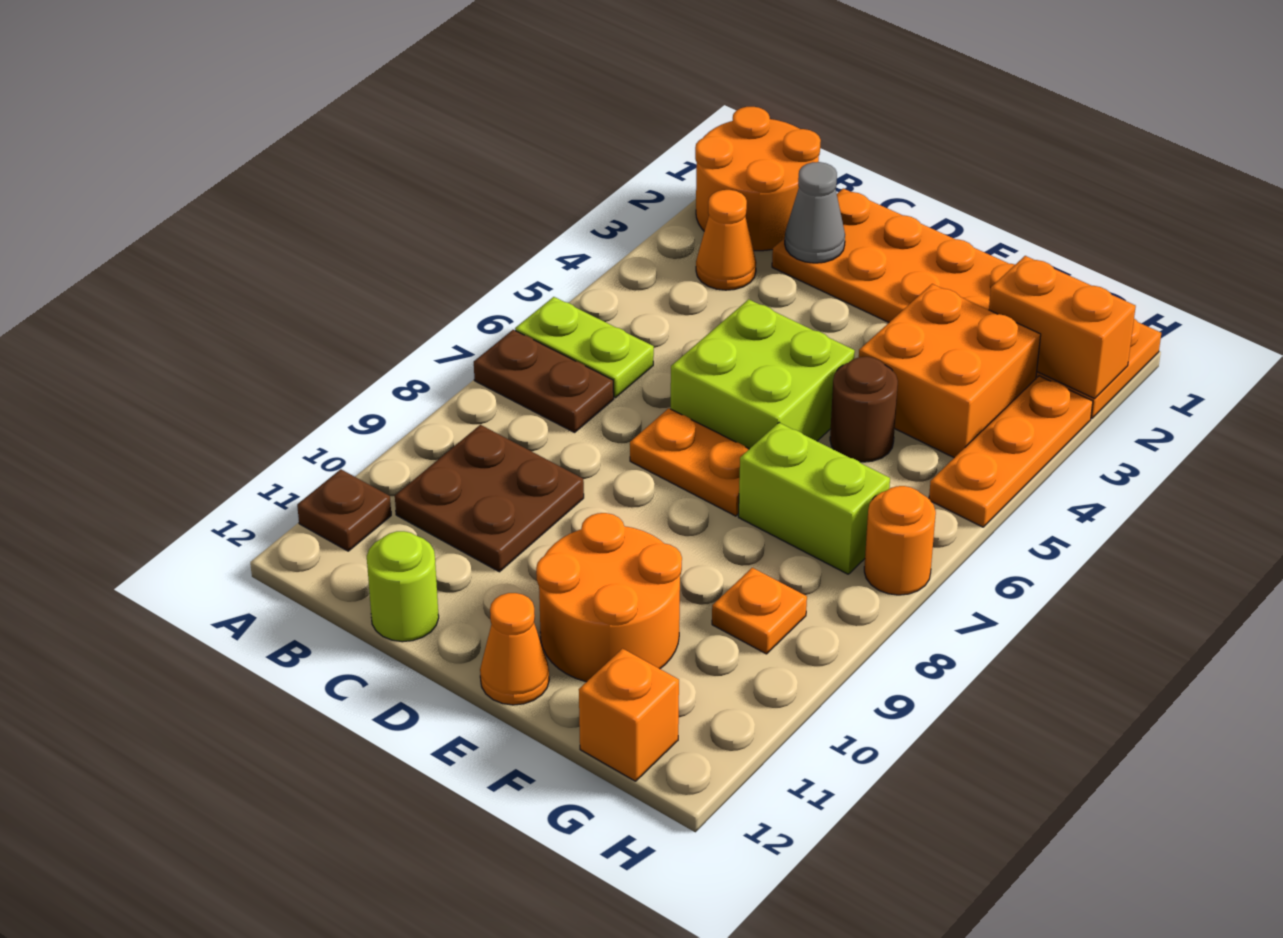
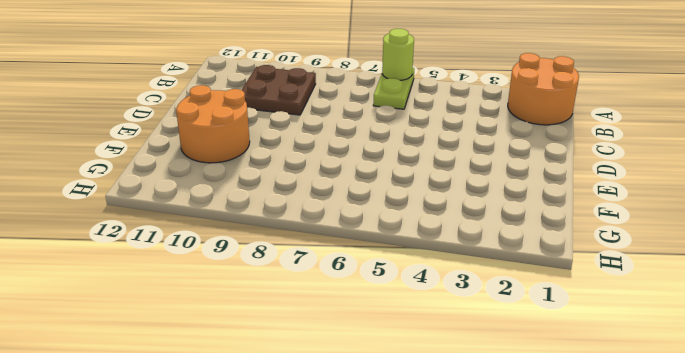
lime round brick A6 level 2 -> lime round brick C12 level 1
none -> brown plate A7:B7 level 1
none -> brown plate A11 level 1
none -> orange cone B3 level 1

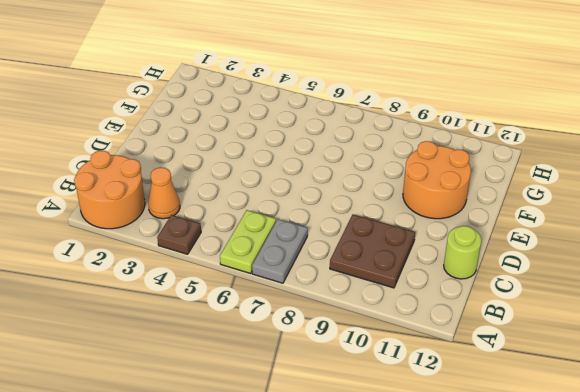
brown plate A4 level 1 -> brown plate A11 level 1
grey plate A7:B7 level 1 -> brown plate A7:B7 level 1
none -> orange plate C1:H2 level 1
none -> lime brick D5:E6 level 1
none -> orange plate D7:E7 level 1

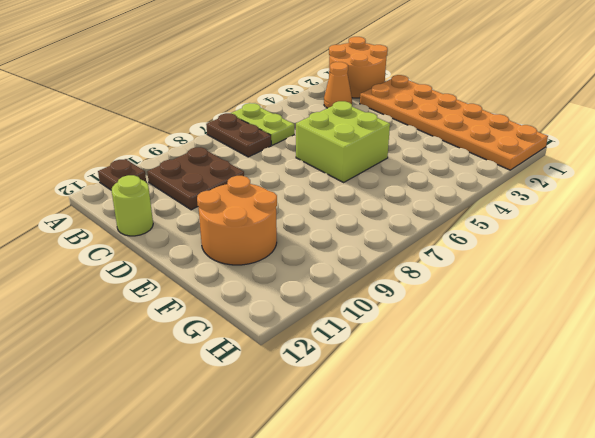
none -> orange plate D7:E7 level 1
none -> orange cone E12 level 1
none -> orange brick F3:G4 level 1

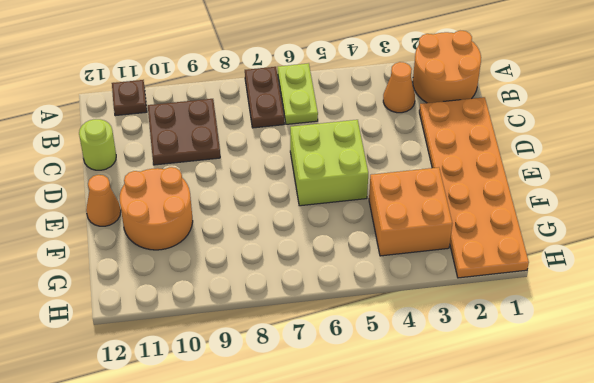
none -> orange plate D7:E7 level 1
none -> brown round brick F5 level 1
none -> lime brick F7:G7 level 1

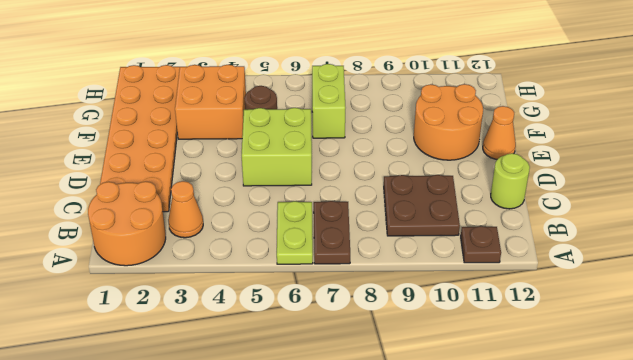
none -> orange plate D7:E7 level 1
none -> orange plate G9 level 1
none -> orange brick G12 level 1

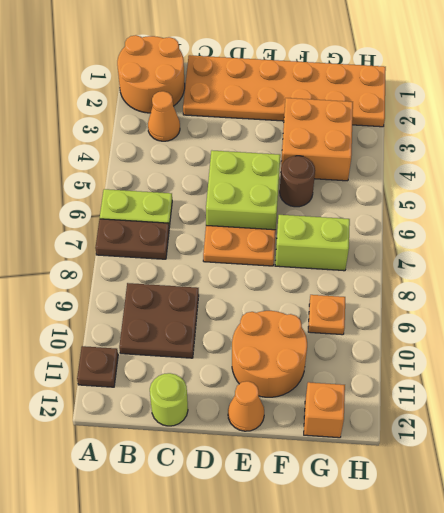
none -> orange plate H3:H5 level 1
none -> orange round brick H7 level 1
none -> grey cone C2 level 2

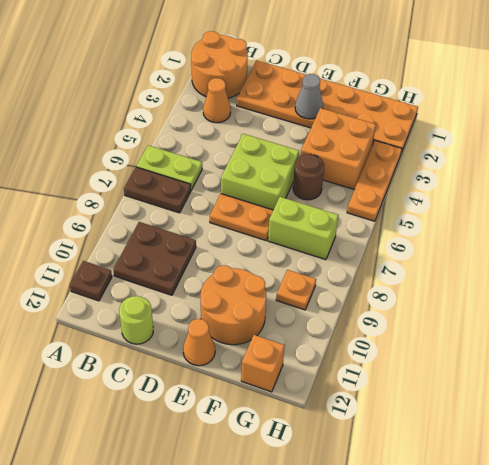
grey cone E2 level 2 -> grey cone C2 level 2
none -> orange round brick H7 level 1
none -> orange brick G2:H2 level 2

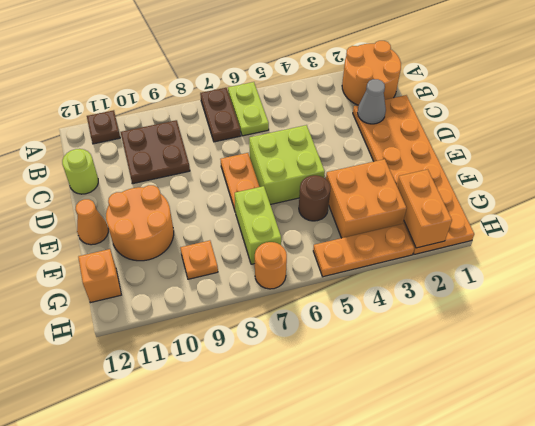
none -> orange cone B3 level 1

